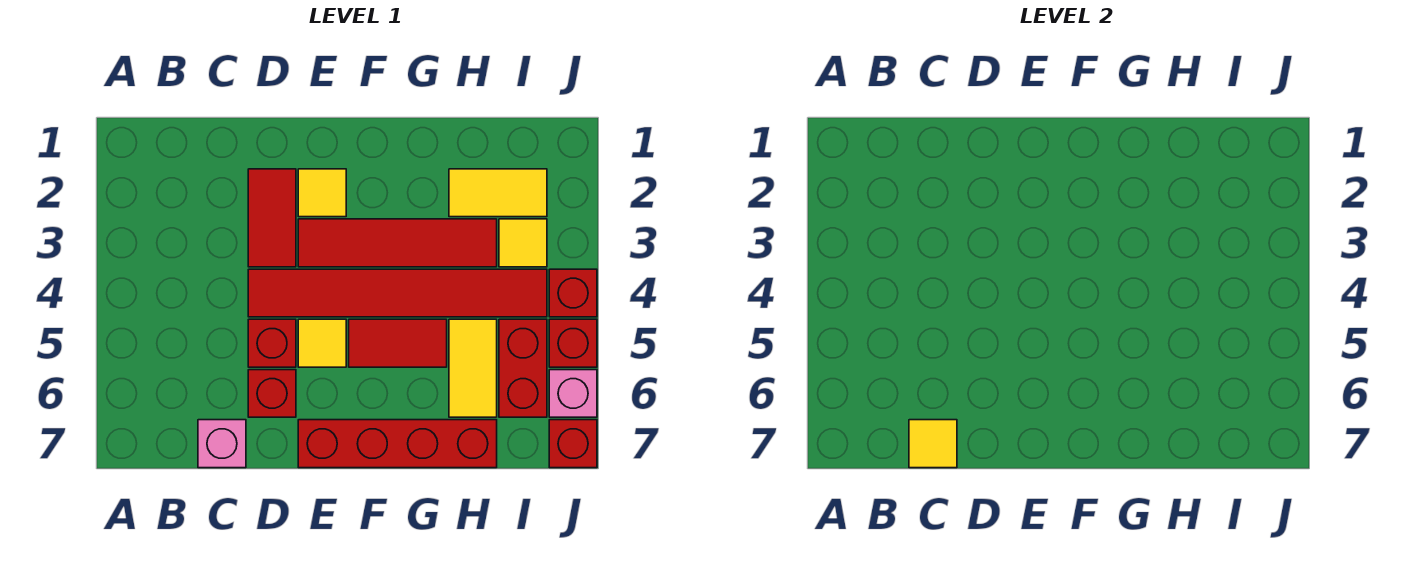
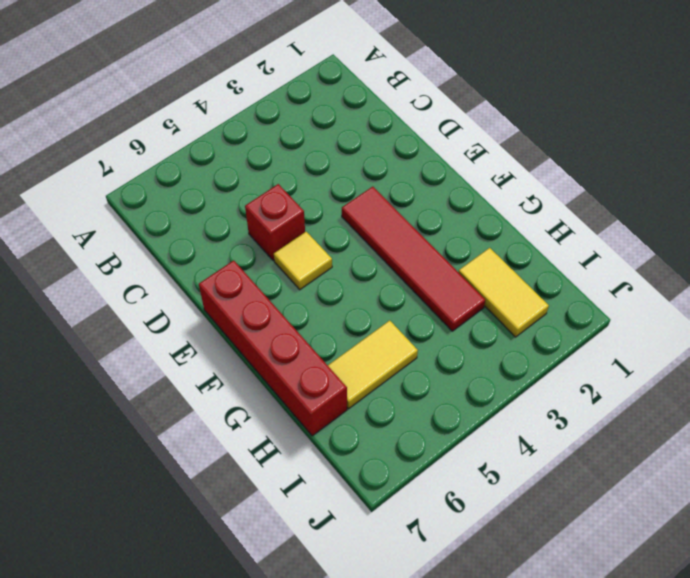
none -> pink brick C7 level 1
none -> red tile D2:D3 level 1
none -> red tile D4:I4 level 1

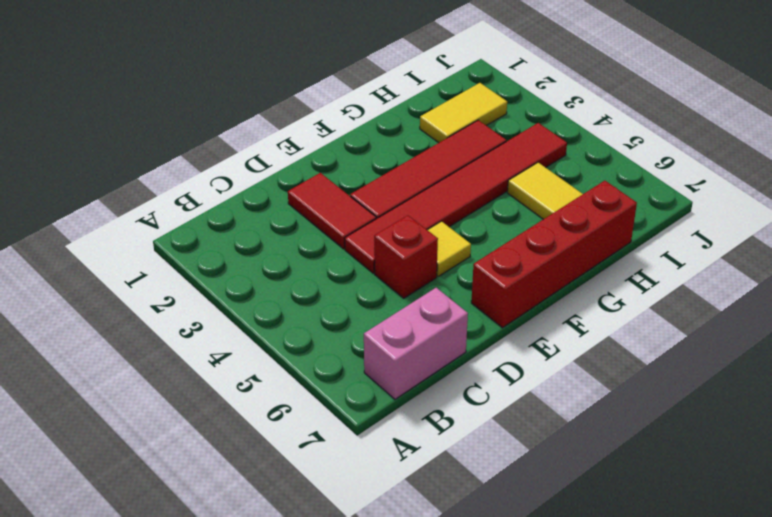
pink brick B7:C7 level 1 -> pink brick C7 level 1
none -> red brick D6 level 1
none -> yellow tile E2 level 1
none -> red tile F5:G5 level 1

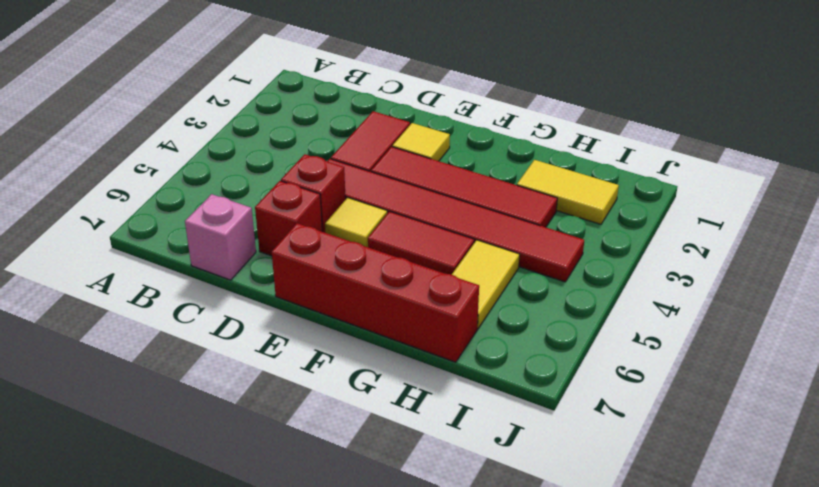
none -> yellow tile I3 level 1
none -> red brick I5:I6 level 1
none -> red brick J4 level 1

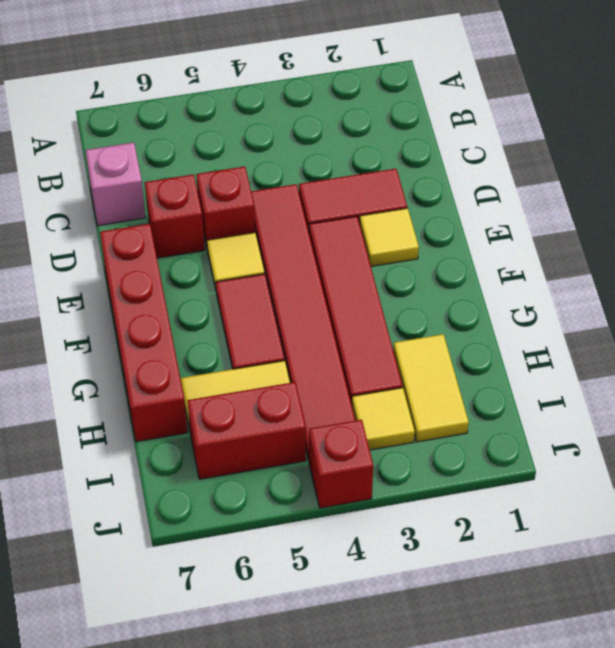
none -> red brick J5 level 1
none -> pink brick J6 level 1
none -> red brick J7 level 1

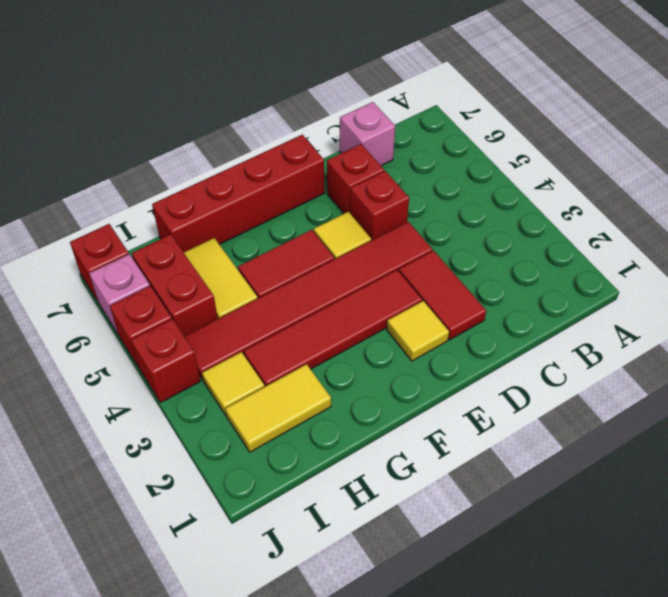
none -> yellow tile C7 level 2

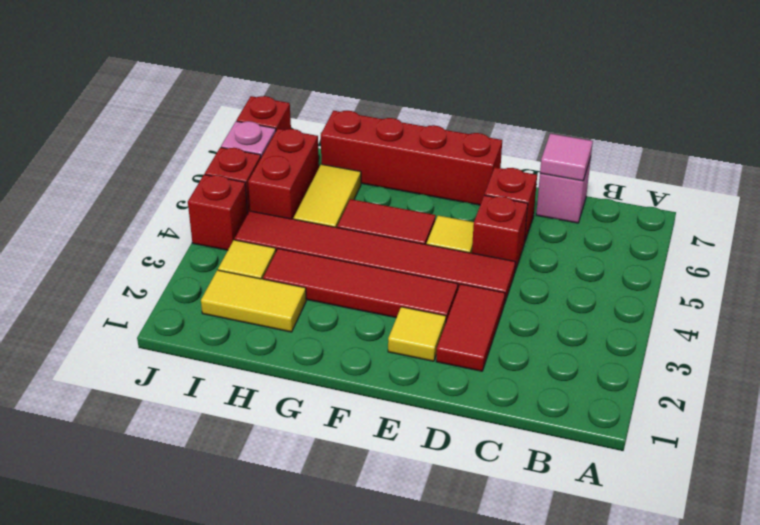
pink tile C7 level 2 -> yellow tile C7 level 2

